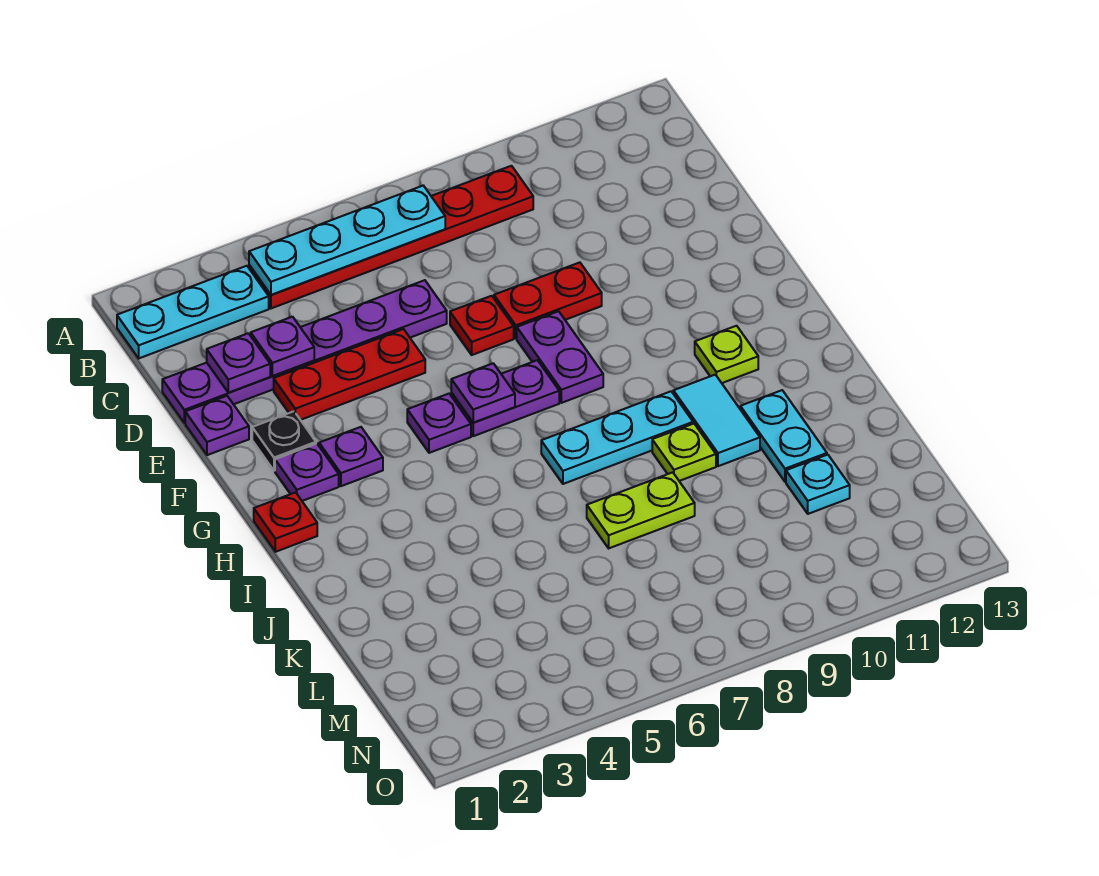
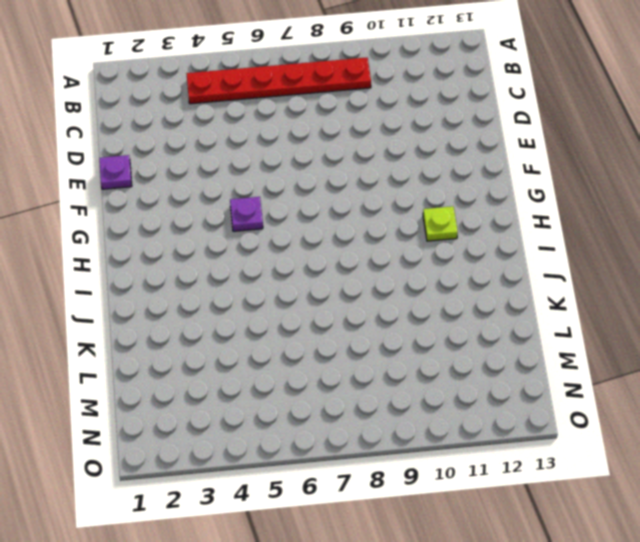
none -> cyan plate B1:B3 level 1
none -> purple plate D1:D6 level 1
none -> red plate E3:E5 level 1

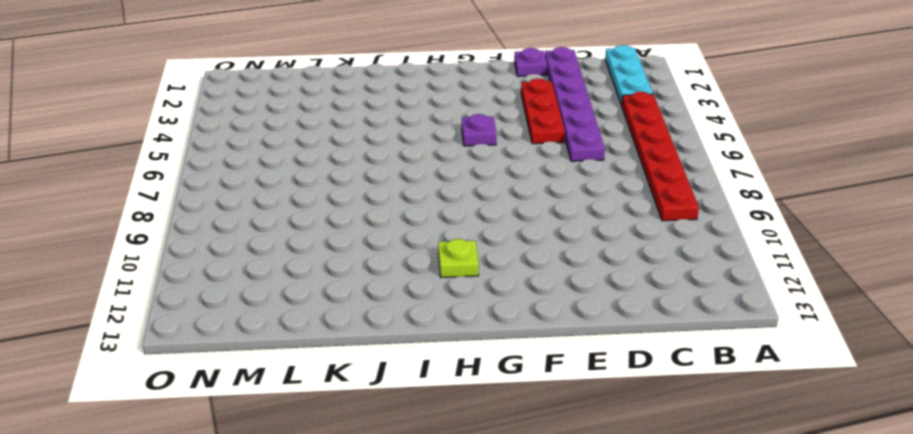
none -> red plate E7 level 1
none -> red plate E8:E9 level 1
none -> black plate F2 level 1

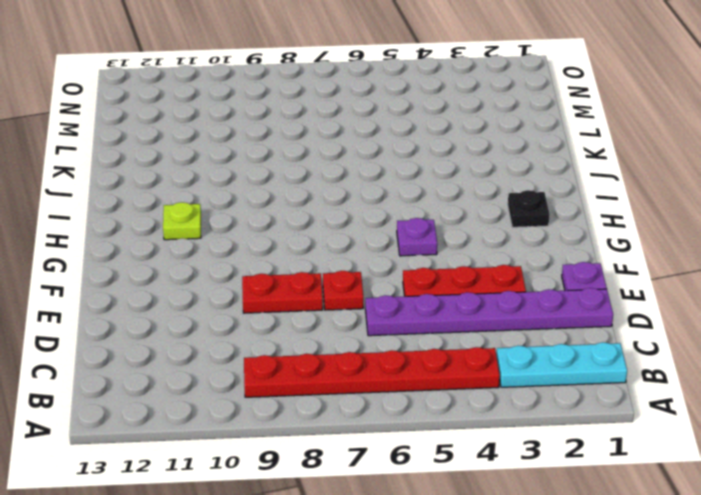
black plate H2 level 1 -> black plate F2 level 1
none -> purple plate F8:G8 level 1
none -> purple plate G2 level 1
none -> purple plate G3 level 1

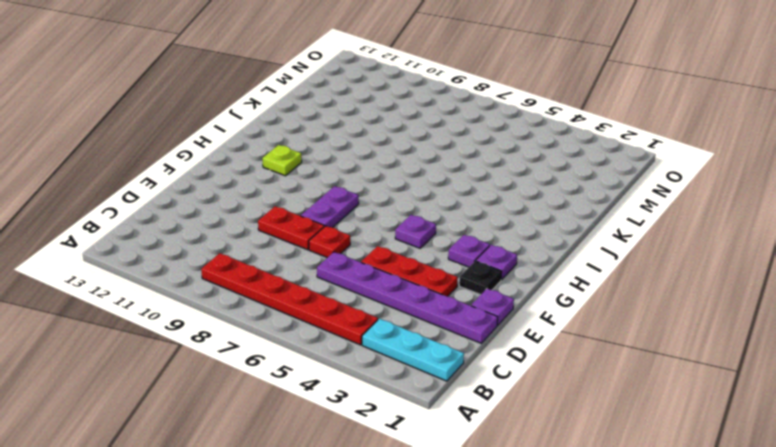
none -> purple plate G6:G7 level 1
none -> red plate H1 level 1
none -> cyan plate I7:I9 level 1

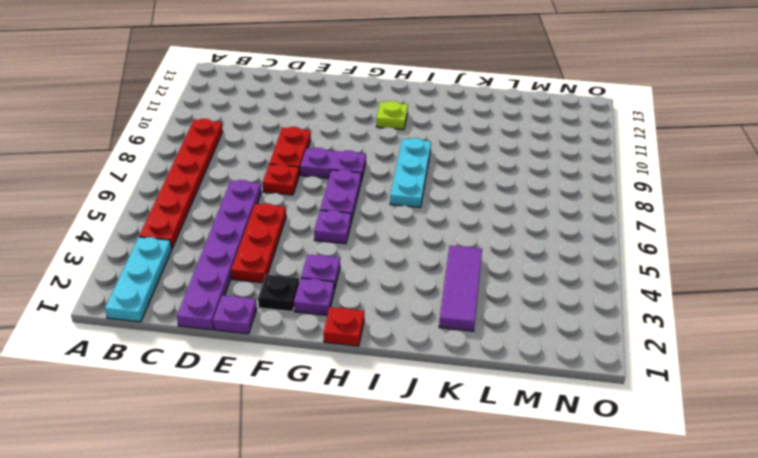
purple tile K2:K4 level 1 -> none
none -> cyan tile I10:J10 level 1
none -> lime plate J9 level 1
none -> cyan plate J11:K11 level 1

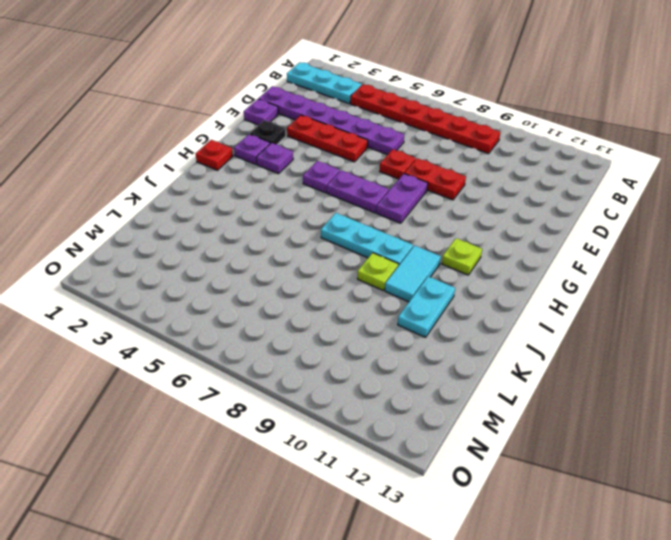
none -> lime plate K7:K8 level 1
none -> cyan plate L11 level 1
none -> cyan plate B4:B7 level 2

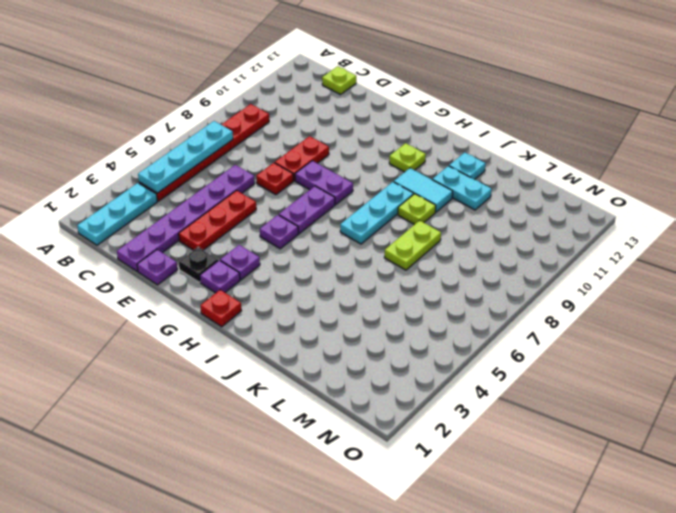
lime plate C13 level 1 -> none
cyan plate J12 level 1 -> cyan plate L11 level 1
none -> purple plate D2 level 2
none -> purple plate D3 level 2
none -> purple plate G6 level 2

